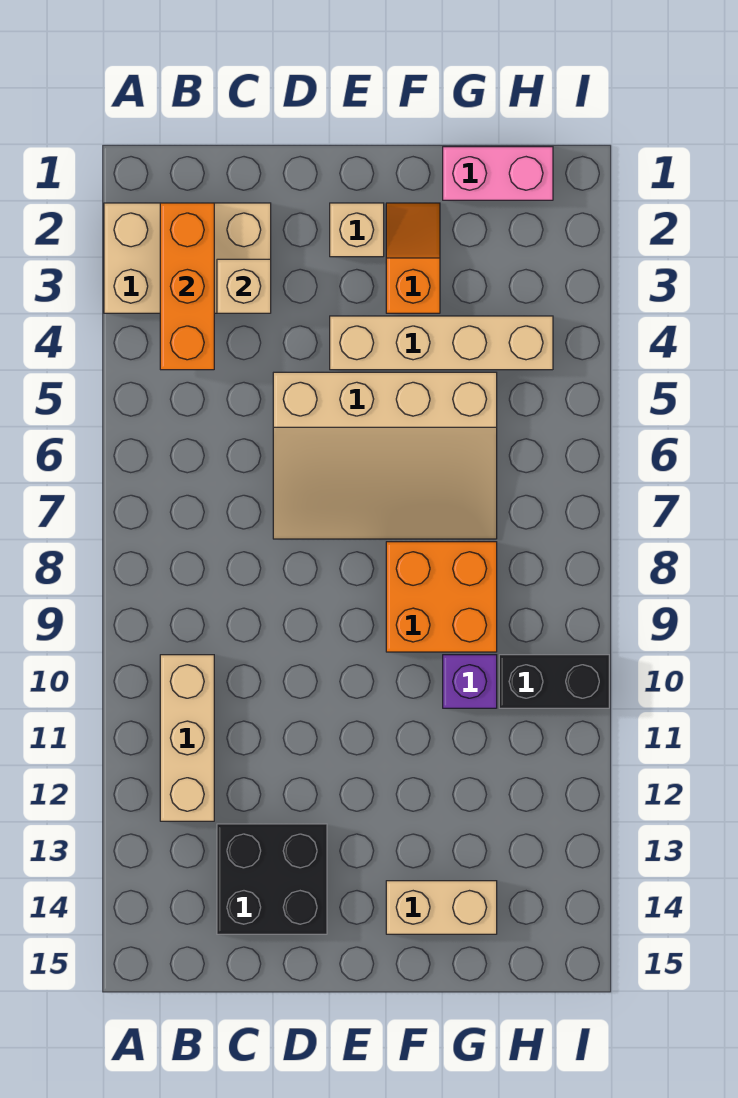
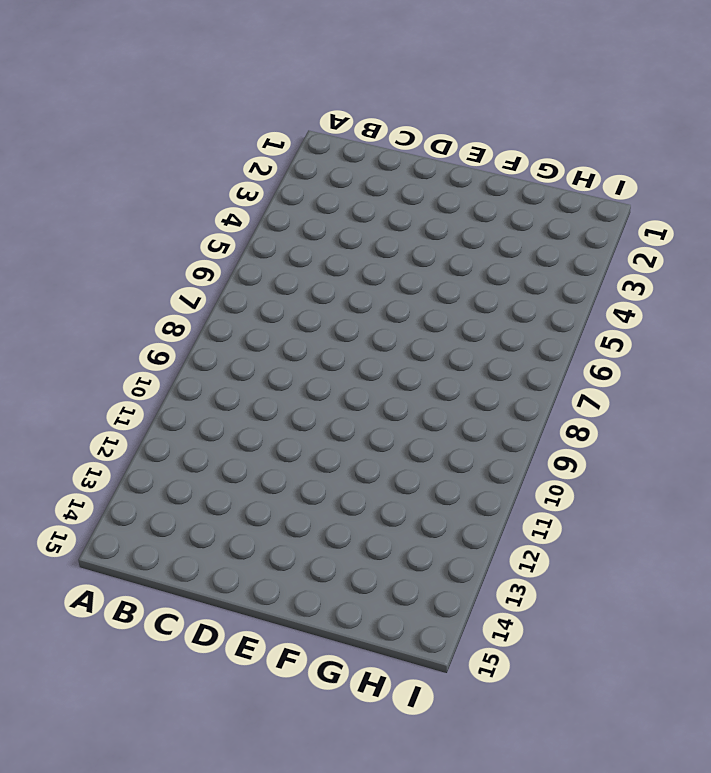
none -> tan brick A2:C3 level 1
none -> tan brick B10:B12 level 1
none -> black brick C13:D14 level 1

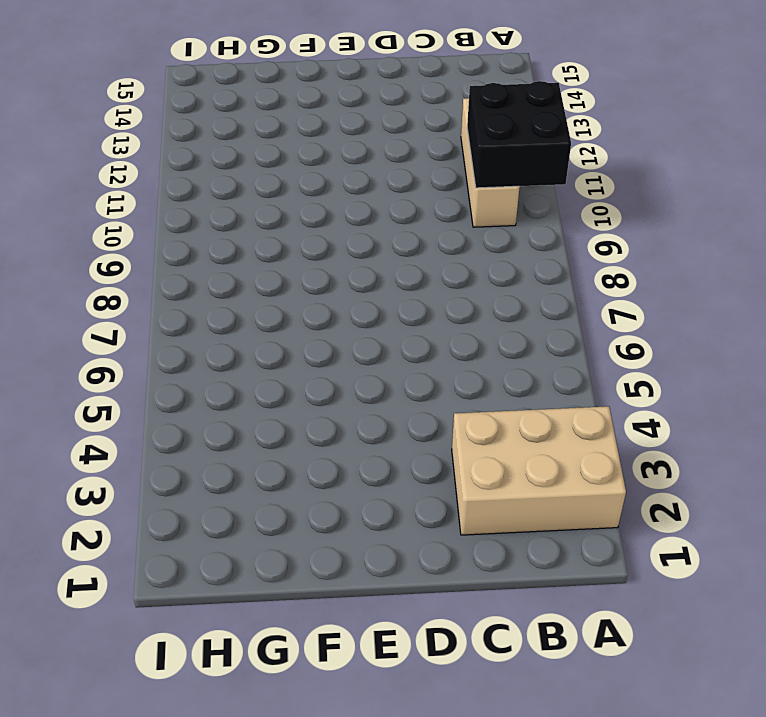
black brick A10:B11 level 2 -> black brick C13:D14 level 1
none -> tan slope D5:G7 level 1 top 5
none -> tan brick E2 level 1
none -> tan brick E4:H4 level 1

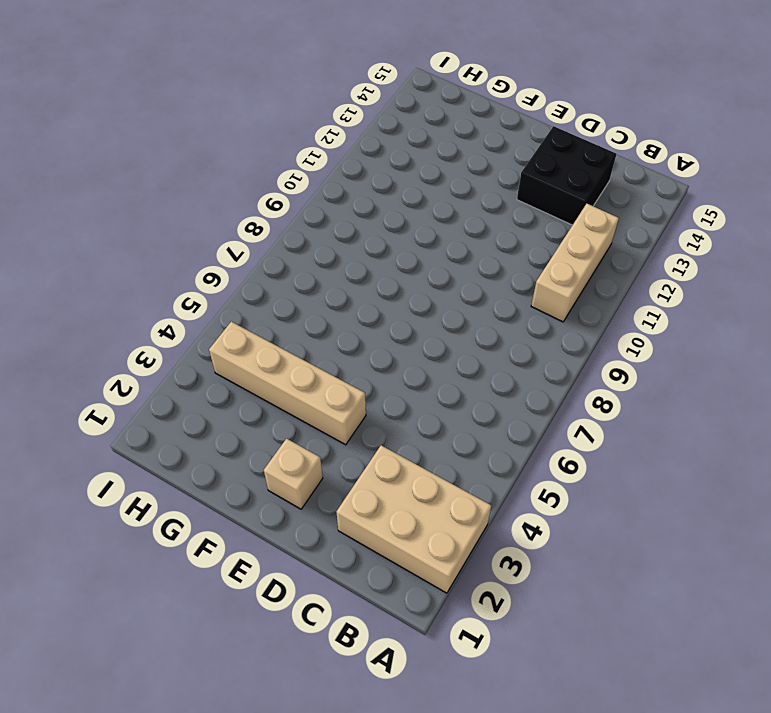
none -> tan slope D5:G7 level 1 top 5
none -> orange slope F2:F3 level 1 top 3
none -> orange brick F8:G9 level 1

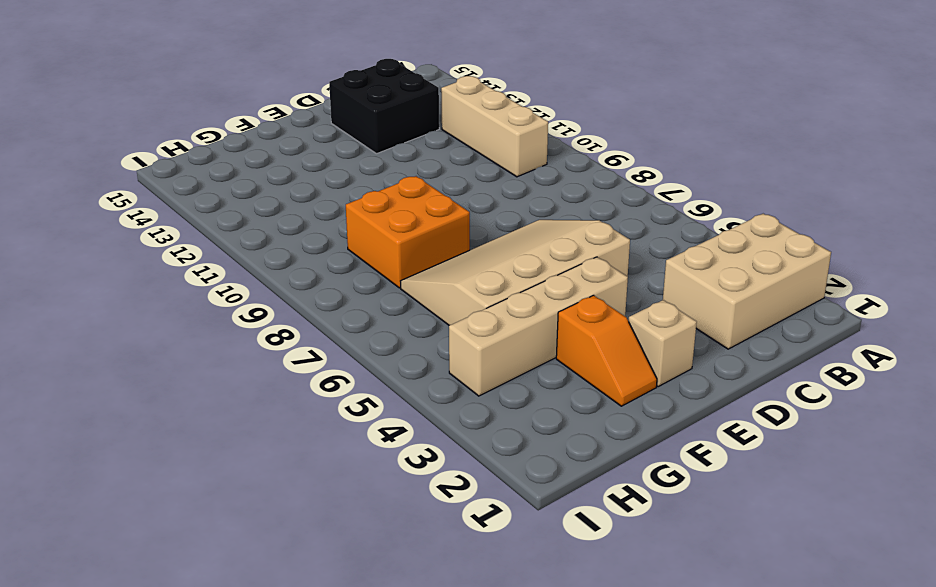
none -> tan brick F14:G14 level 1
none -> pink brick G1:H1 level 1
none -> purple brick G10 level 1

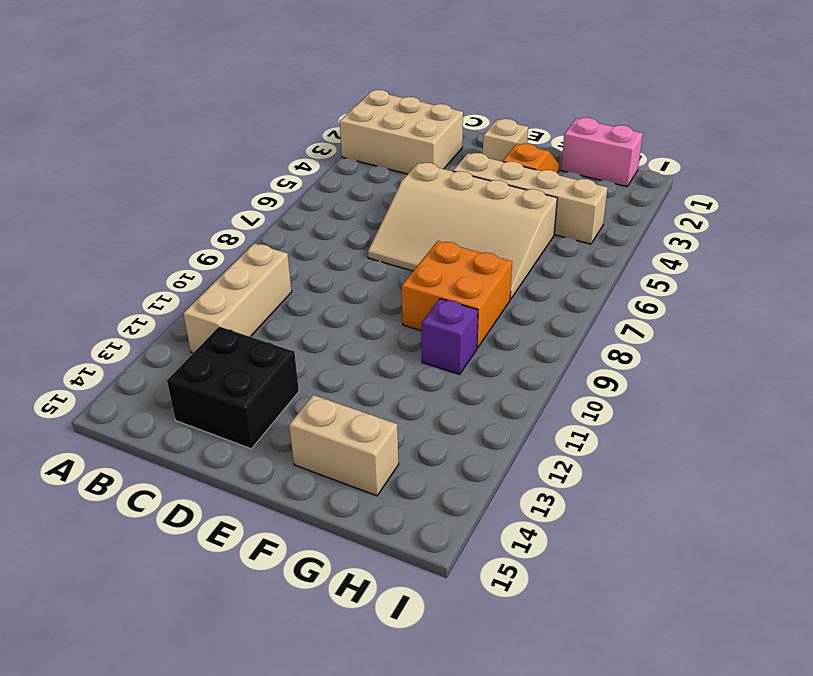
none -> black brick H10:I10 level 1
none -> orange brick B2:B4 level 2
none -> tan brick C3 level 2

